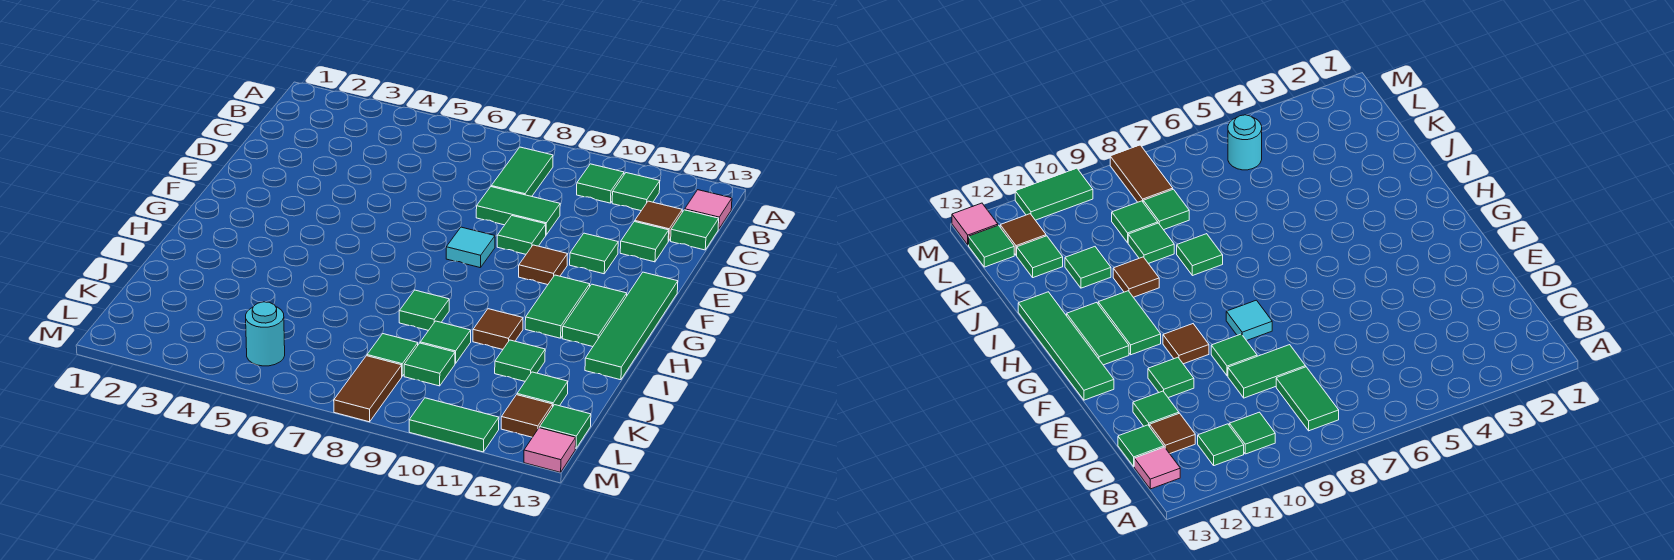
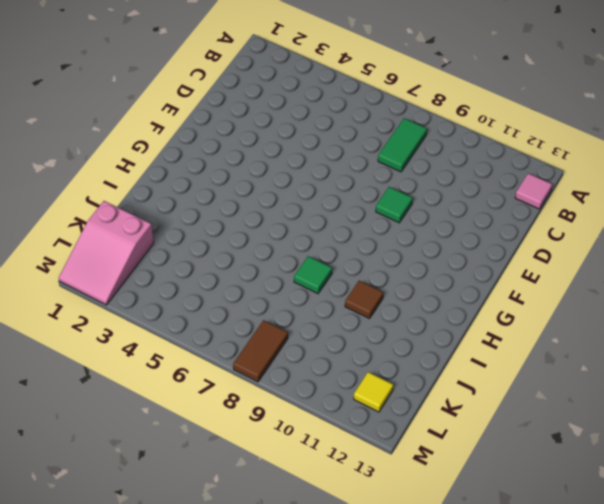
pink slope K1:M2 level 1 top K -> none
yellow tile L12 level 1 -> brown tile L12 level 1
none -> green tile B10 level 1
none -> green tile B11 level 1
none -> brown tile C12 level 1

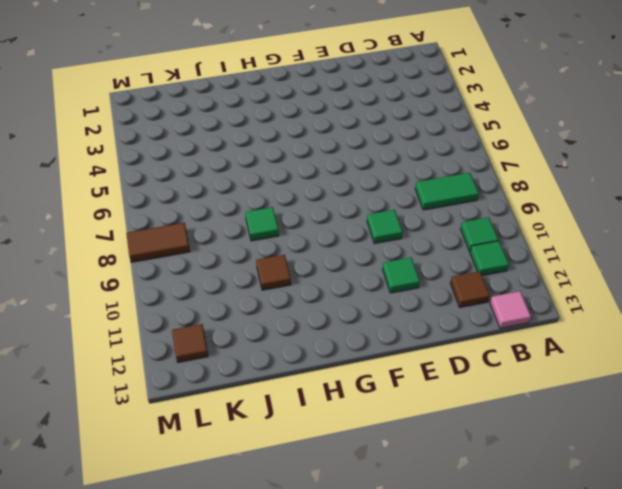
none -> green tile C13 level 1
none -> green tile D8:D9 level 1
none -> green tile D12 level 1

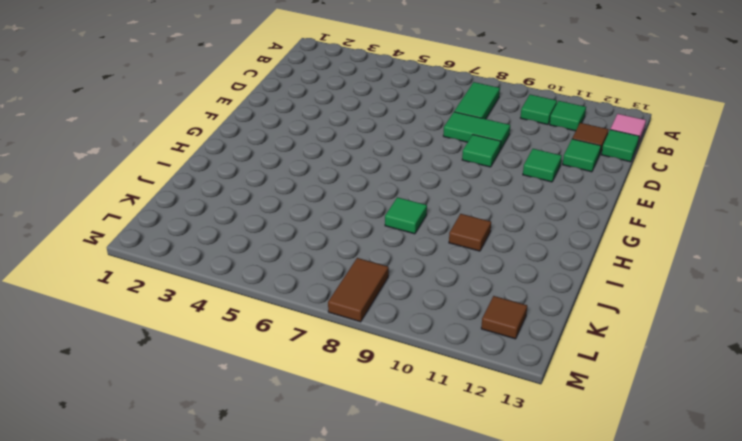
none -> cyan tile F8 level 1
none -> brown tile F10 level 1
none -> green tile F13:I13 level 1

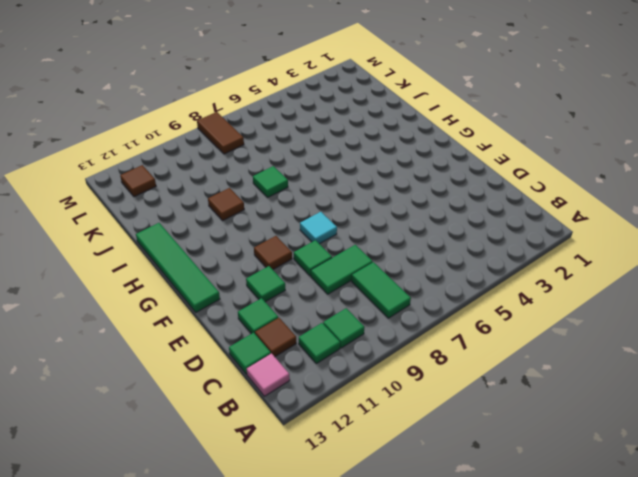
none -> green tile G11:H11 level 1
none -> green tile G12:H12 level 1
none -> green tile J9 level 1

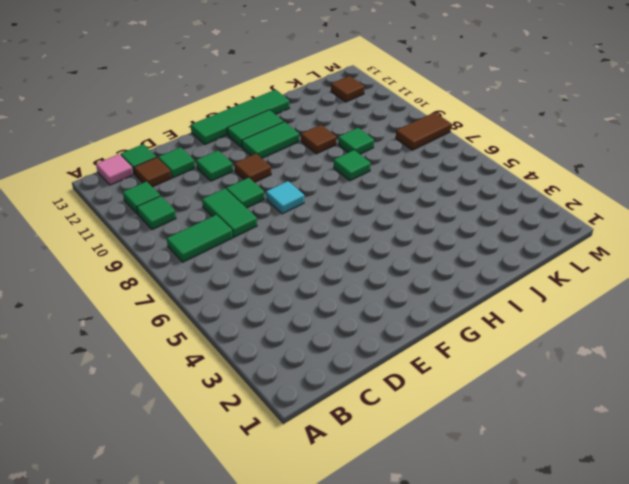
none -> green tile J11 level 1
none -> green tile K8 level 1
none -> green tile K9 level 1

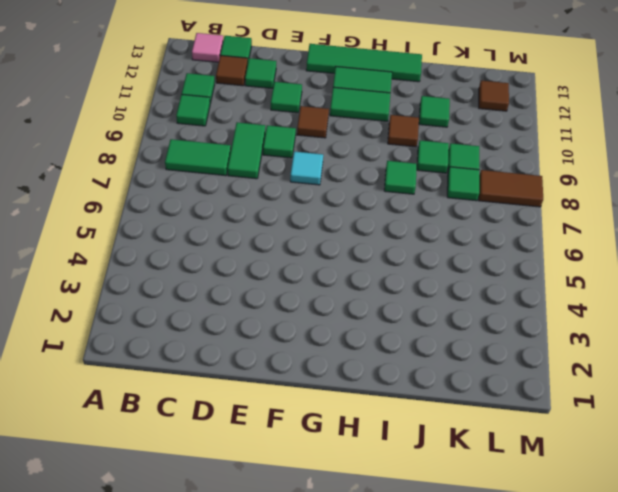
none -> green tile K12 level 1
none -> cyan round brick L5 level 1
none -> green tile L13 level 1

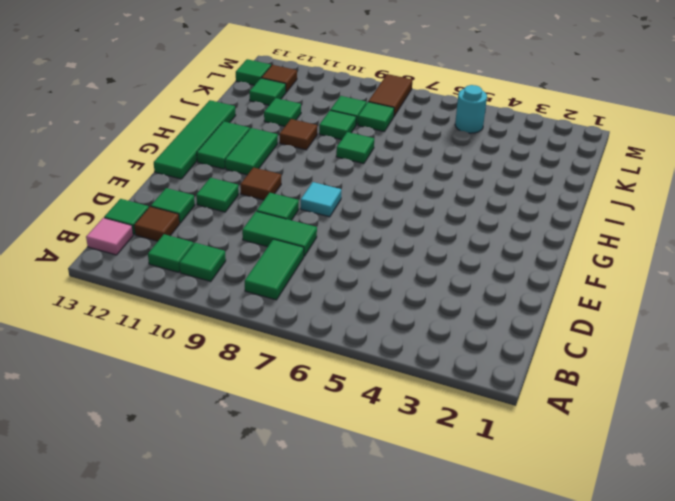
none -> green tile M10:M11 level 1
none -> pink tile M13 level 1

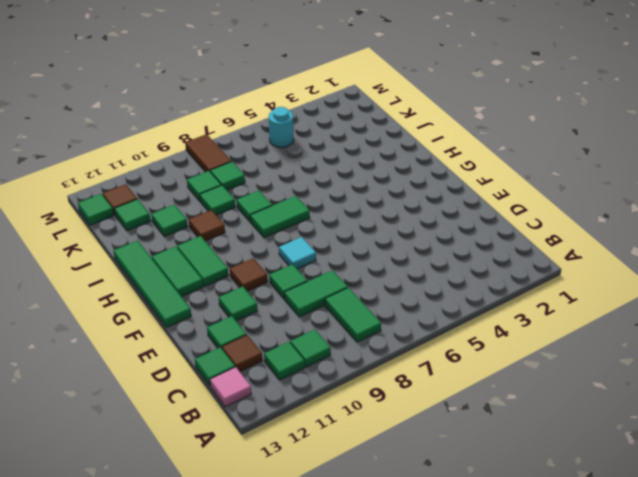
green tile H7:H8 level 1 -> green tile M10:M11 level 1
none -> pink tile M13 level 1

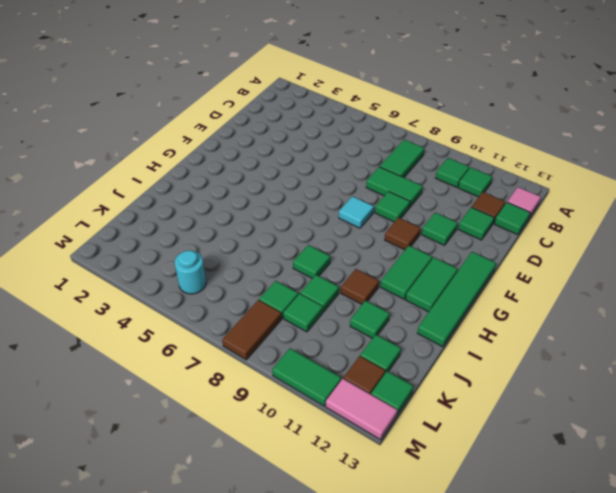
pink tile M12:M13 level 1 -> pink tile M13 level 1

